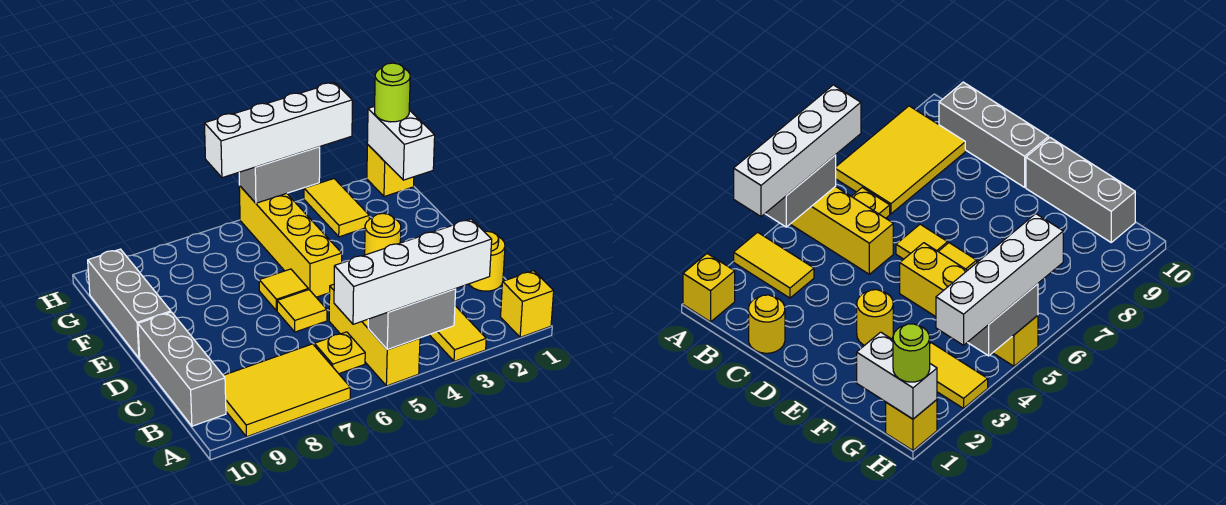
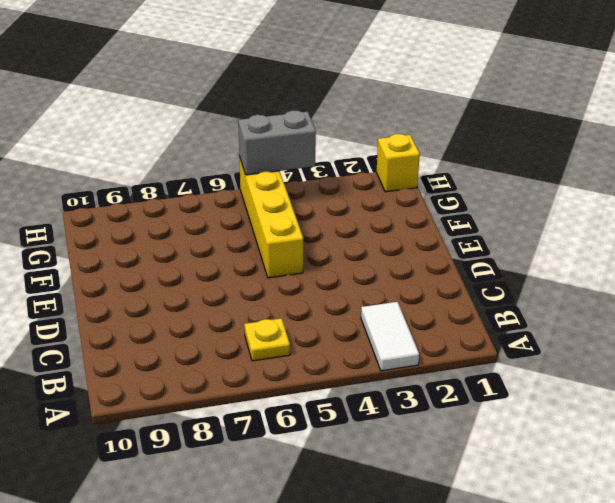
white tile A3:B3 level 1 -> yellow tile A3:B3 level 1
none -> yellow brick A1 level 1
none -> yellow brick A5:C5 level 1
none -> yellow tile A7:B9 level 1

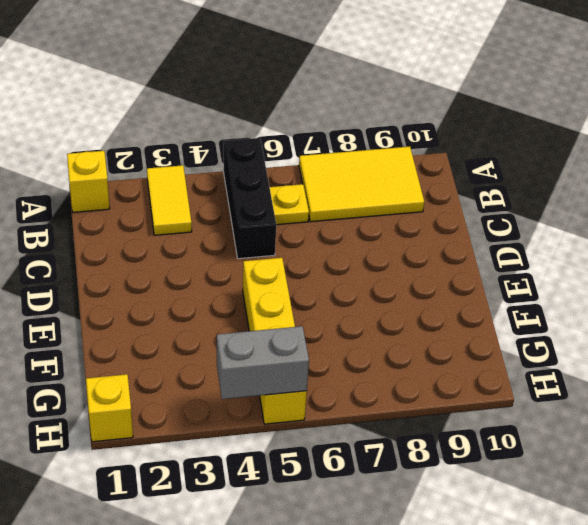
black brick A5:C5 level 1 -> yellow brick A5:C5 level 1
none -> grey brick B10:D10 level 1
none -> yellow round brick C1 level 1
none -> yellow tile D6 level 1

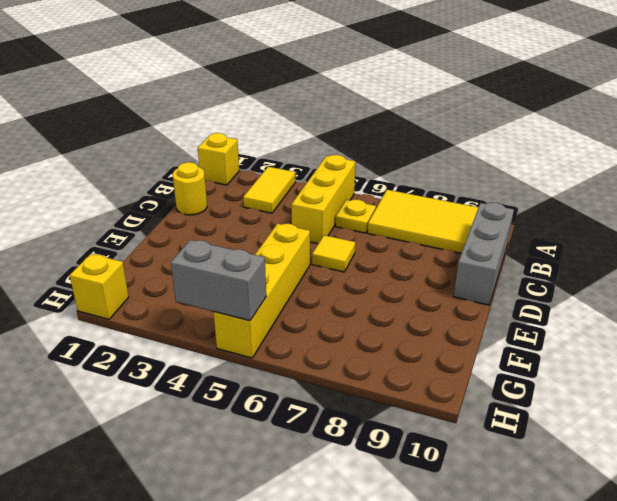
none -> yellow round brick E3 level 1
none -> yellow tile E6 level 1
none -> grey brick E10:G10 level 1

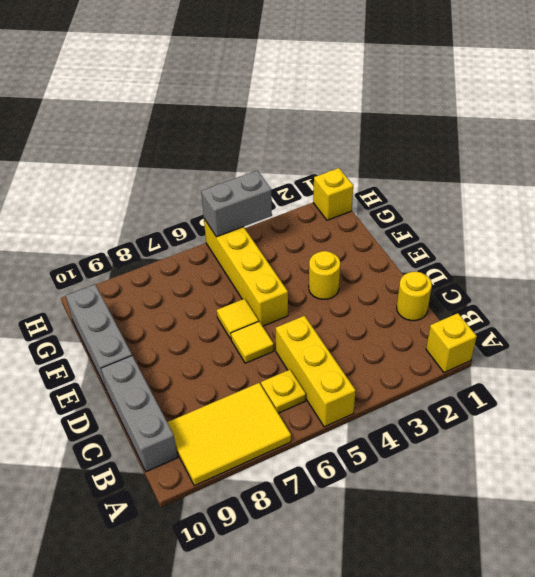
none -> yellow tile A3:B3 level 1
none -> yellow tile G3:H3 level 1
none -> grey brick A4:A5 level 2

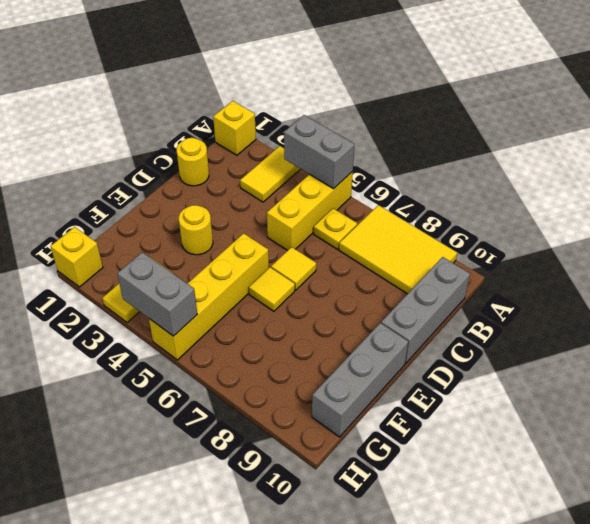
none -> white brick G1:H1 level 2
none -> white brick A3:A6 level 3
none -> lime round brick H1 level 3

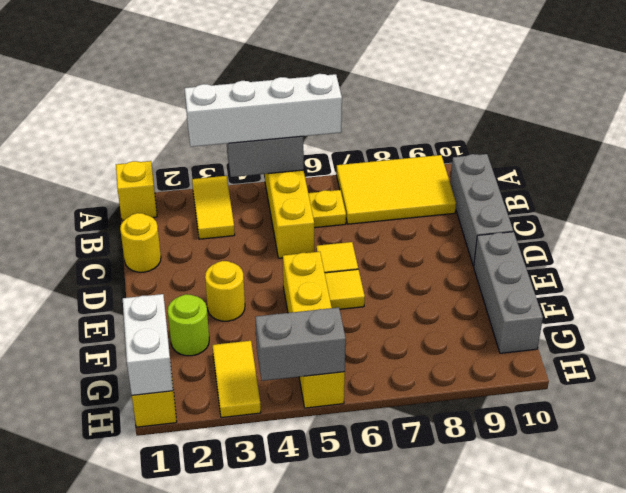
lime round brick F2 level 1 -> lime round brick H1 level 3
none -> white brick H3:H6 level 3

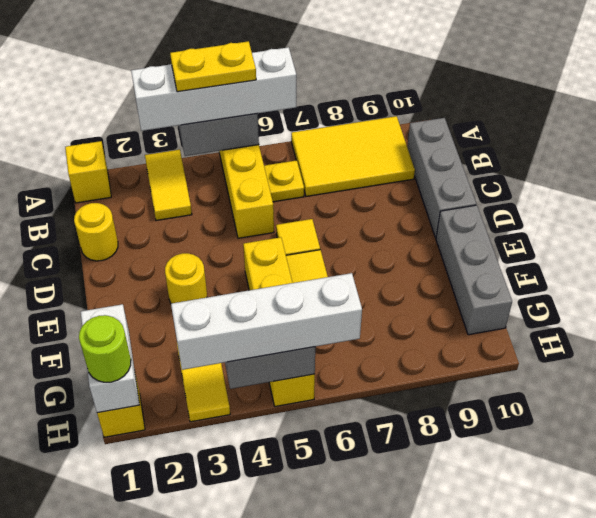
yellow plate A4:A5 level 4 -> none

